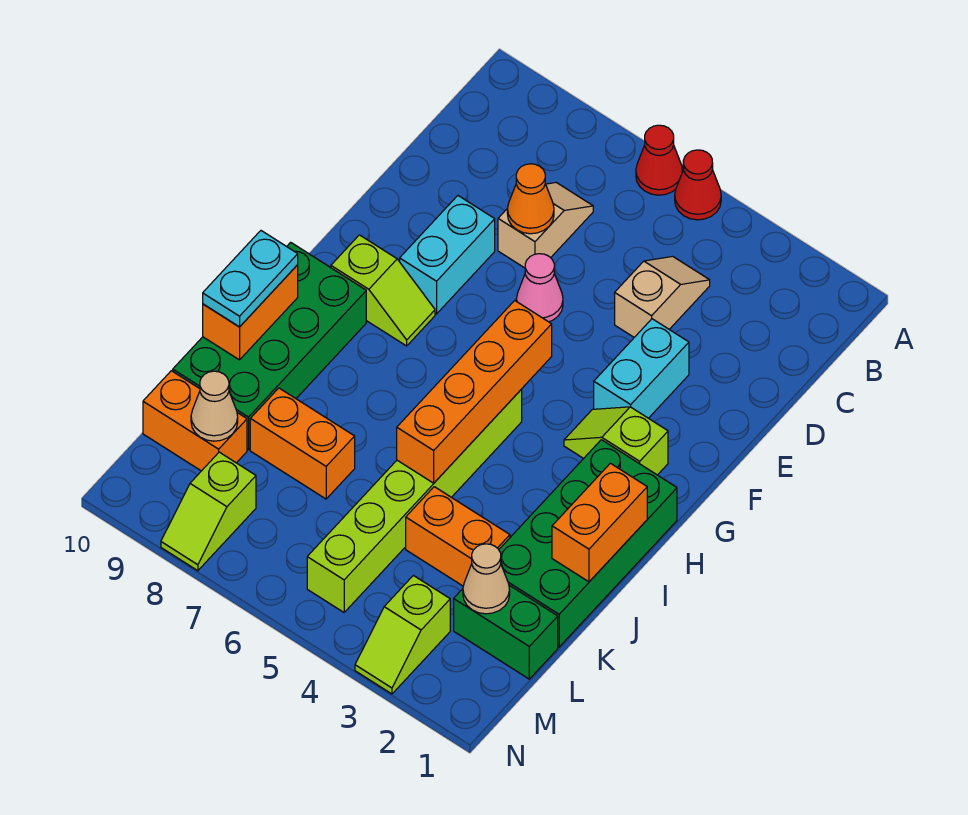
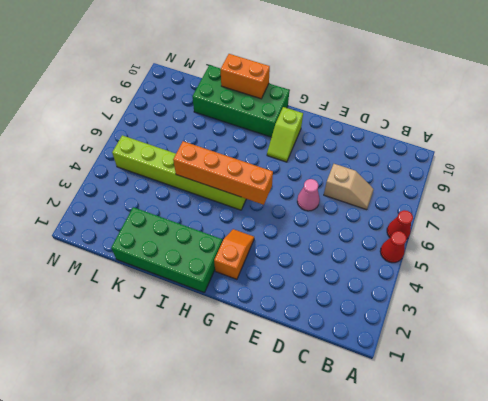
orange slope G2:G3 level 1 top 2 -> lime slope G2:G3 level 1 top 2
none -> tan slope C4:D4 level 1 top D
none -> cyan brick E3:F3 level 1
none -> cyan brick E8:F8 level 1

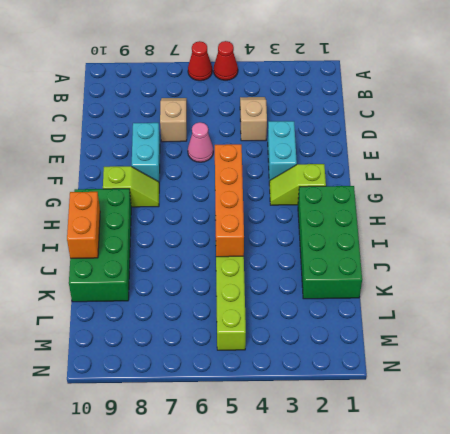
none -> orange brick K3:K4 level 1
none -> orange brick K7:K8 level 1
none -> green brick L1:L2 level 1

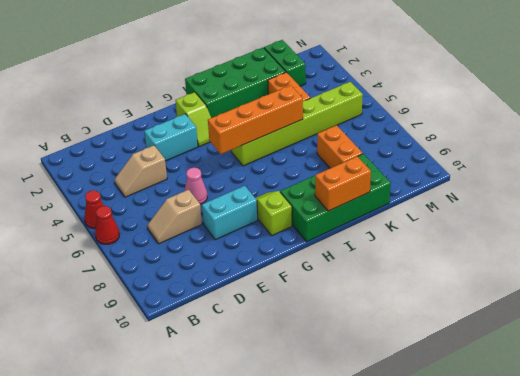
none -> orange brick L9:L10 level 1
none -> lime slope M3:N3 level 1 top M
none -> lime slope M8:N8 level 1 top M

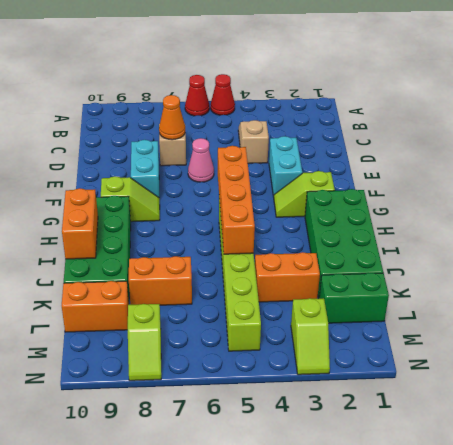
none -> orange brick I1:J1 level 2
none -> tan cone L2 level 2
none -> tan cone L9 level 2

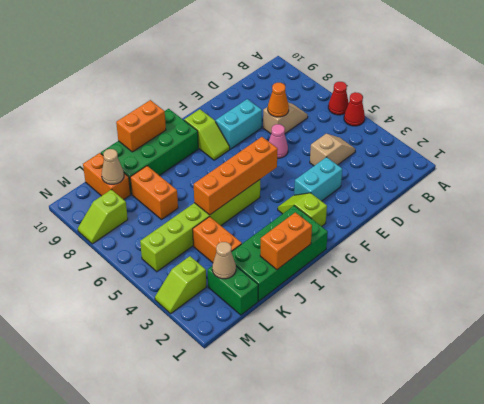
none -> cyan plate I10:J10 level 3

